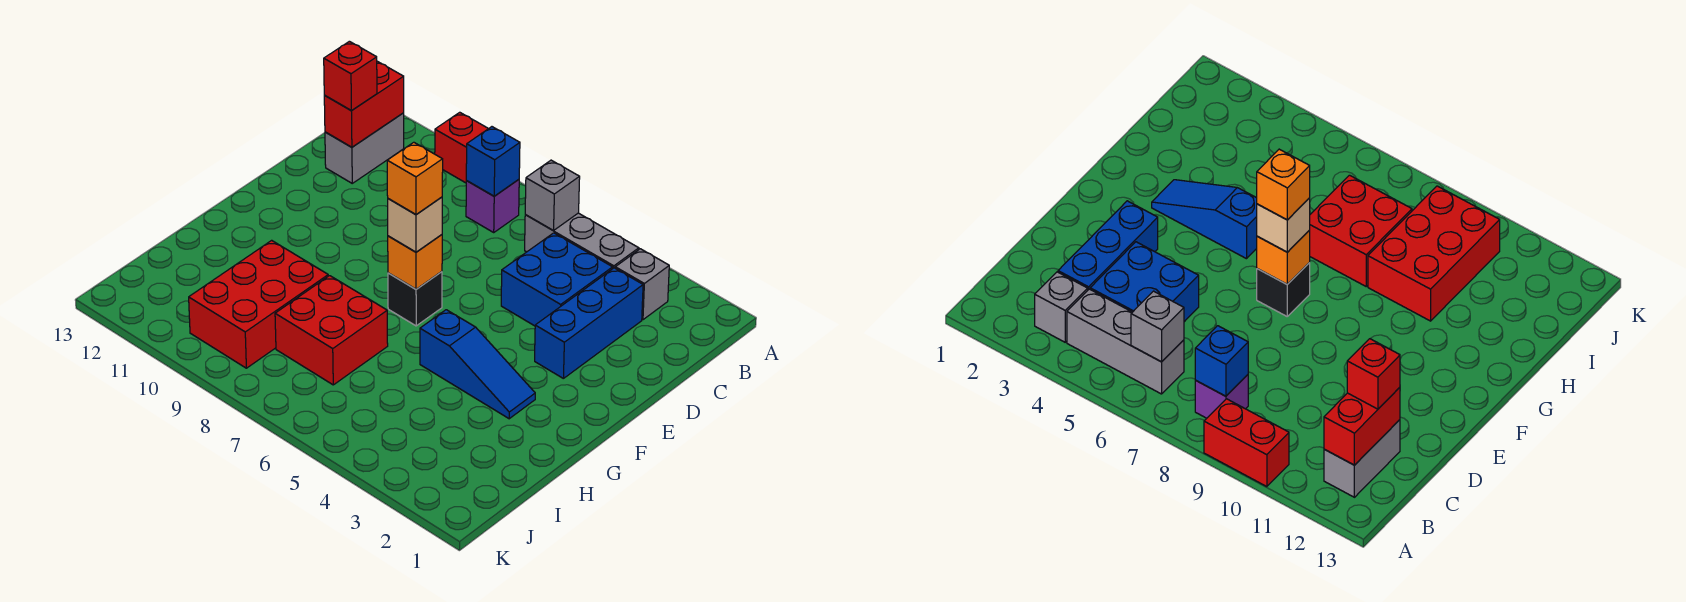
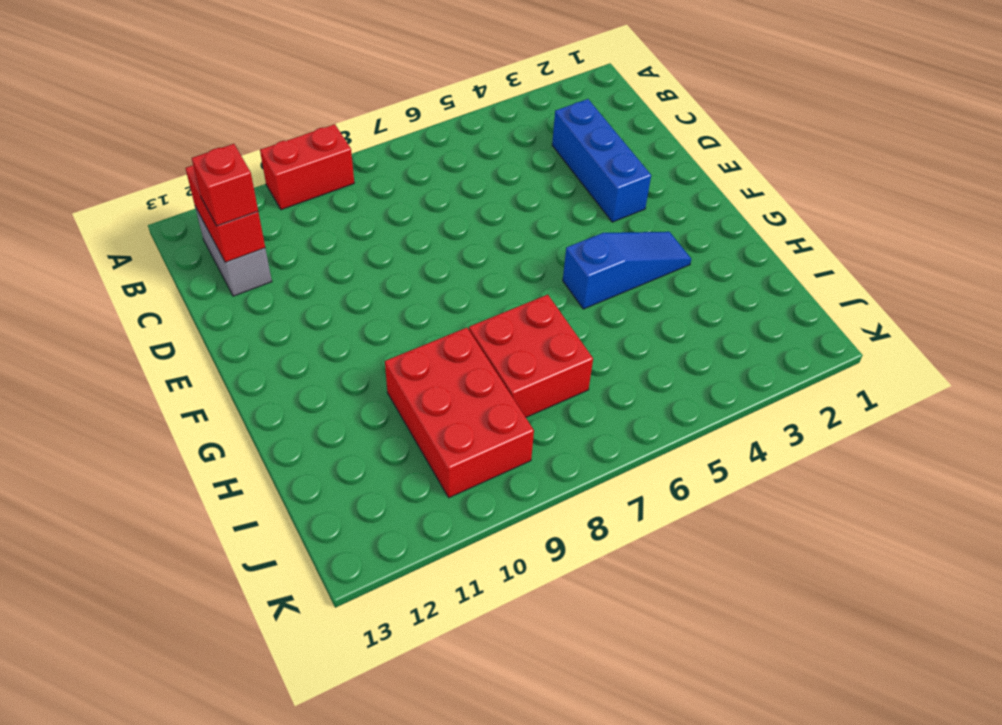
none -> grey brick B3 level 1
none -> grey brick B4:B6 level 1
none -> purple brick B8 level 1

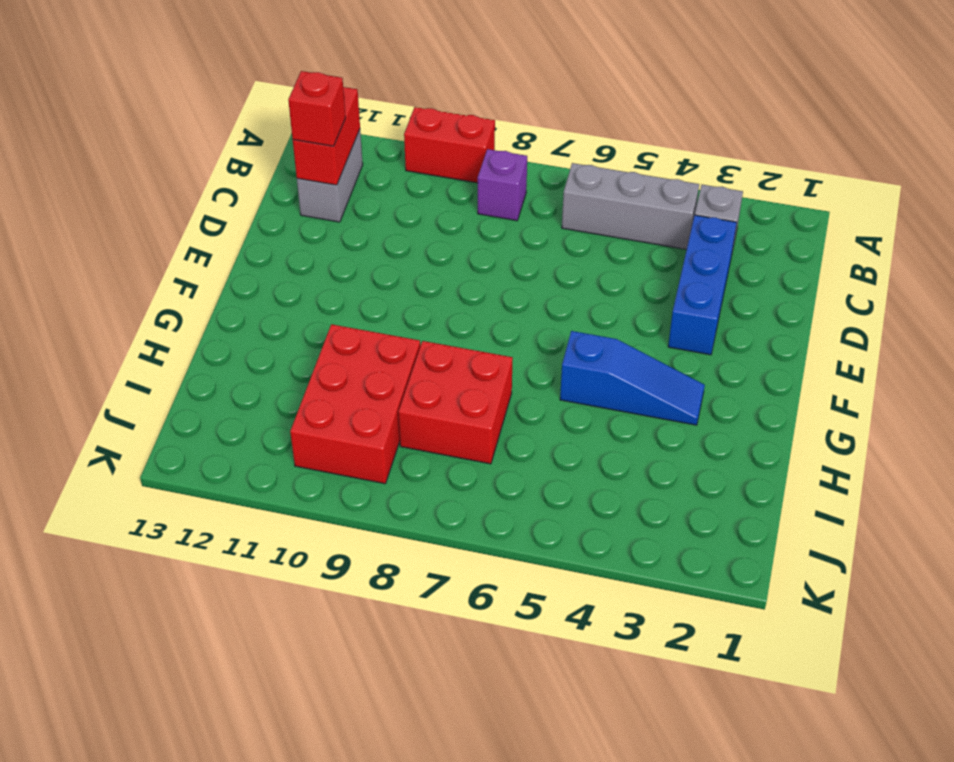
none -> blue brick C4:D5 level 1
none -> black brick F7 level 1
none -> grey brick B6 level 2

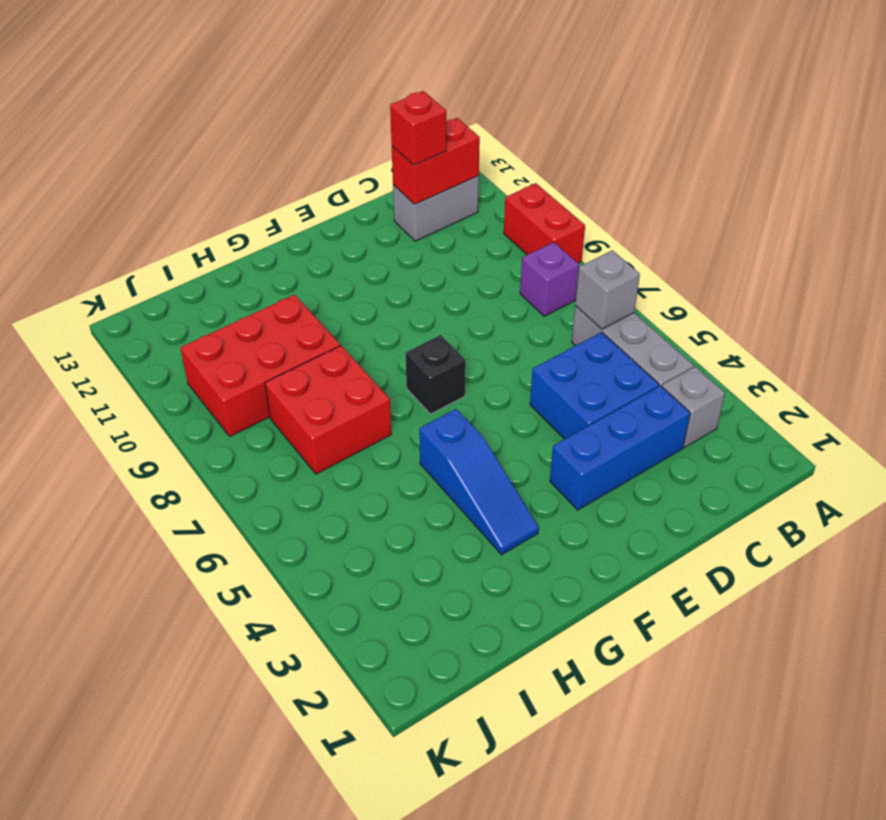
none -> blue brick B8 level 2
none -> orange brick F7 level 2
none -> tan brick F7 level 3

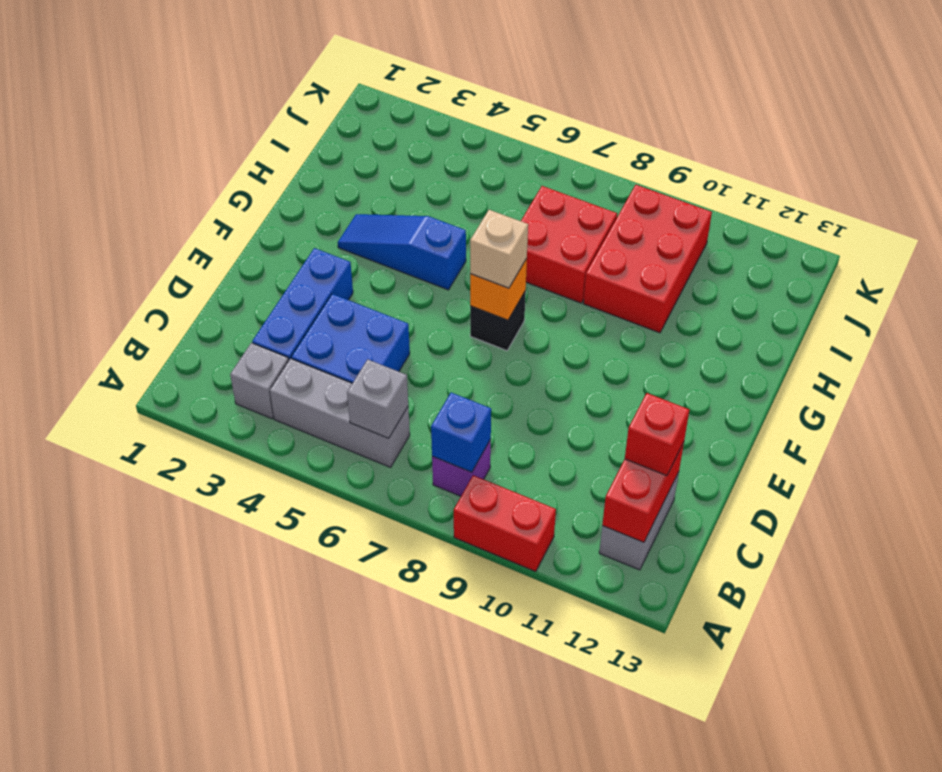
none -> orange brick F7 level 4

